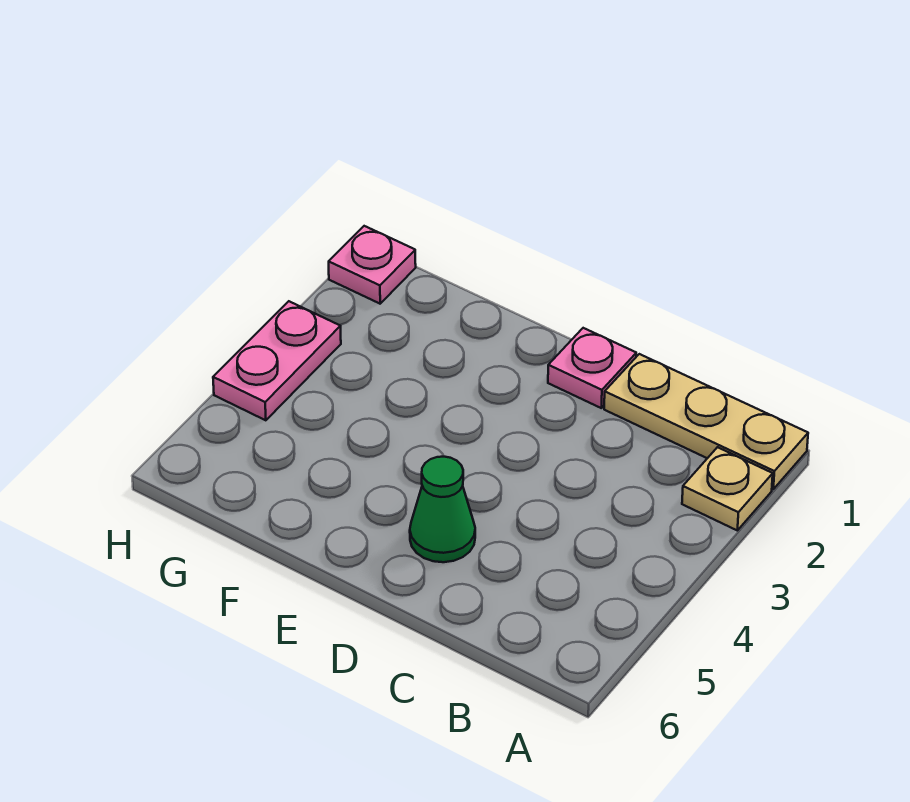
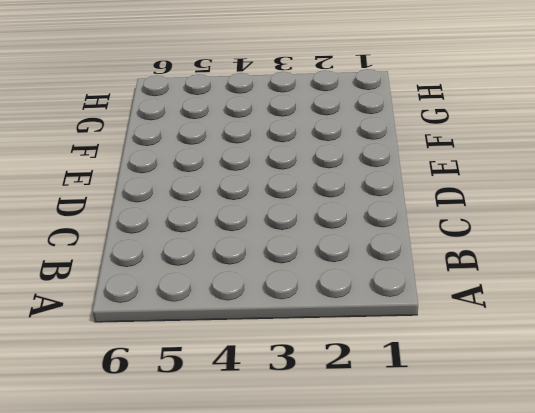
none -> tan plate A1:C1 level 1
none -> tan plate A2 level 1

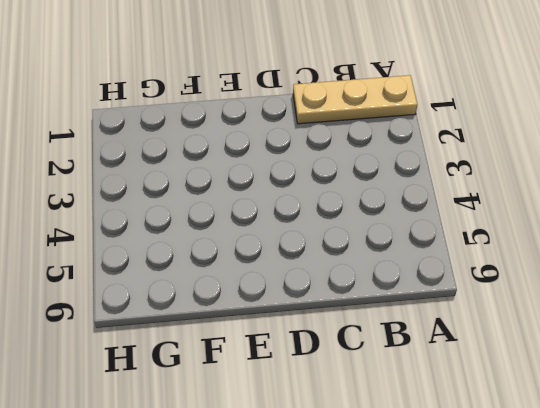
none -> tan plate A2 level 1
none -> pink plate D1 level 1

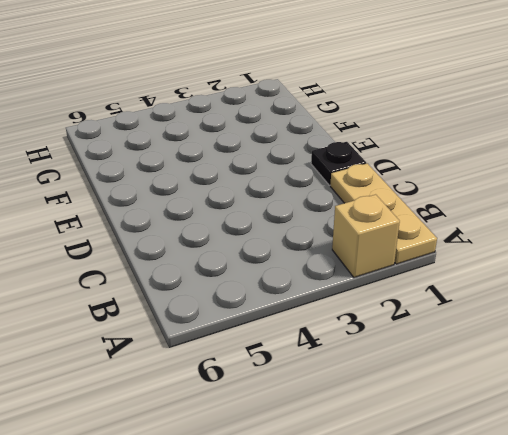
tan brick A2 level 1 -> tan plate A2 level 1
black plate D1 level 1 -> pink plate D1 level 1
none -> green cone D5 level 1
none -> pink plate H1 level 1

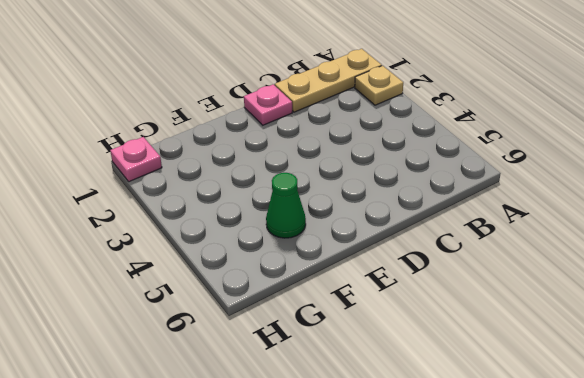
green cone F5 level 1 -> green cone D5 level 1
none -> pink plate H3:H4 level 1

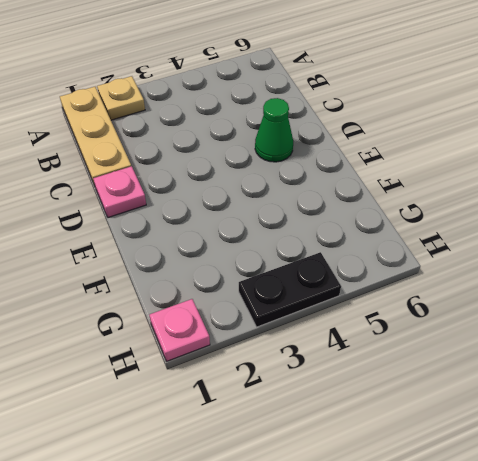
black plate H3:H4 level 1 -> pink plate H3:H4 level 1

